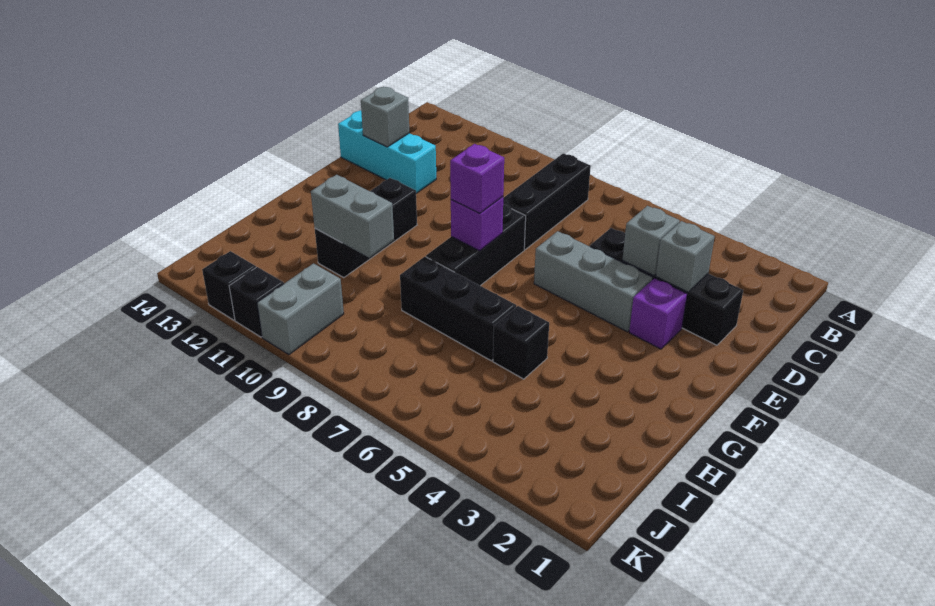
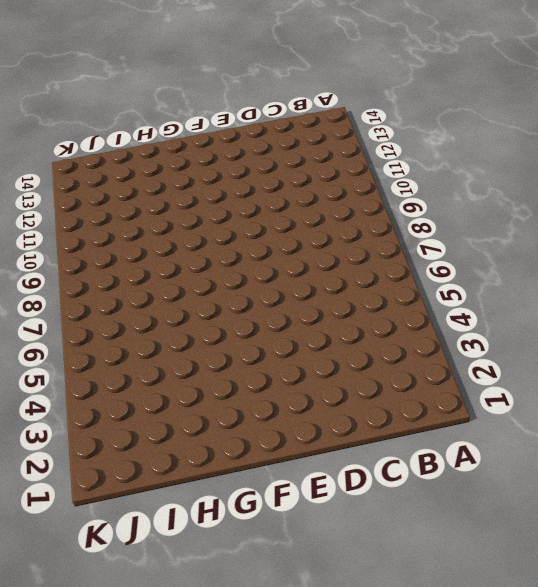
none -> black brick B8:D8 level 1
none -> black brick D2:D5 level 1
none -> cyan brick D12:D14 level 1

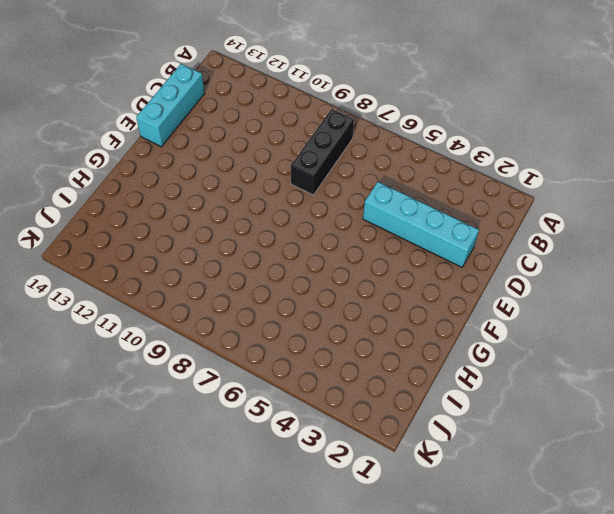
cyan brick C14:E14 level 1 -> cyan brick D12:D14 level 1
cyan brick D2:D5 level 1 -> black brick D2:D5 level 1
none -> purple brick E3 level 1
none -> grey brick E4:E6 level 1
none -> black brick E8:G8 level 1

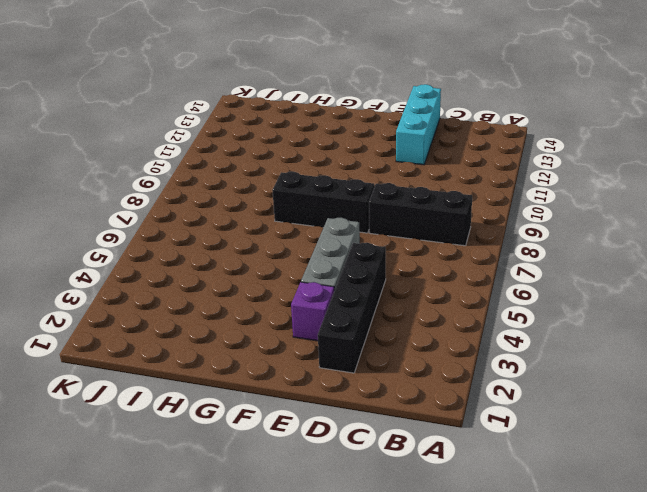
none -> black brick F11:H11 level 1
none -> black brick H5 level 1
none -> black brick H6:H8 level 1

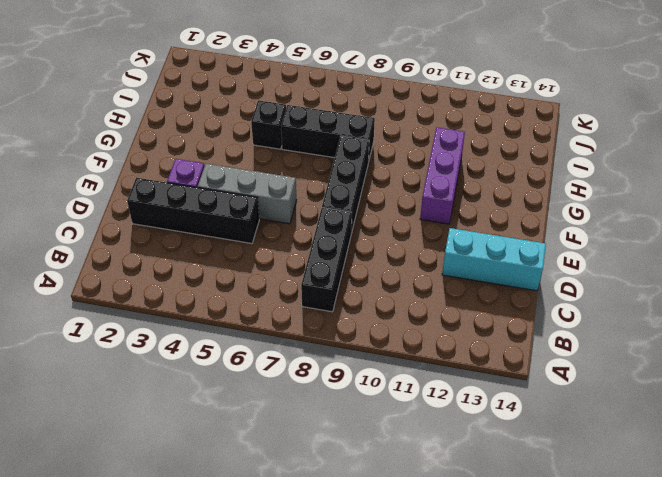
purple brick F11:H11 level 1 -> black brick F11:H11 level 1
none -> grey brick J10:K10 level 1
none -> black brick K11 level 1
none -> black brick K12 level 1

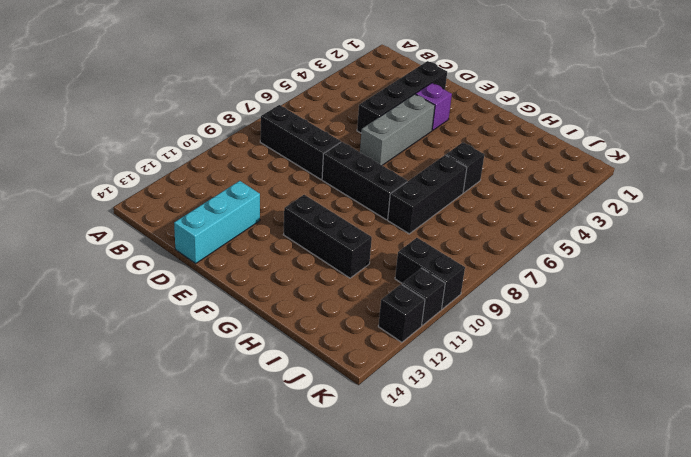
black brick J10:K10 level 1 -> grey brick J10:K10 level 1
none -> grey brick D3 level 2
none -> grey brick D4 level 2
none -> grey brick D13 level 2

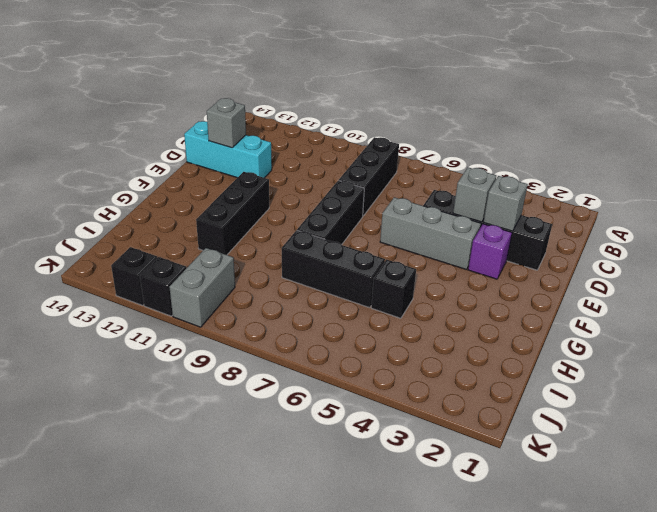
none -> purple brick F8 level 2
none -> grey brick H10:H11 level 2
none -> purple brick F8 level 3

